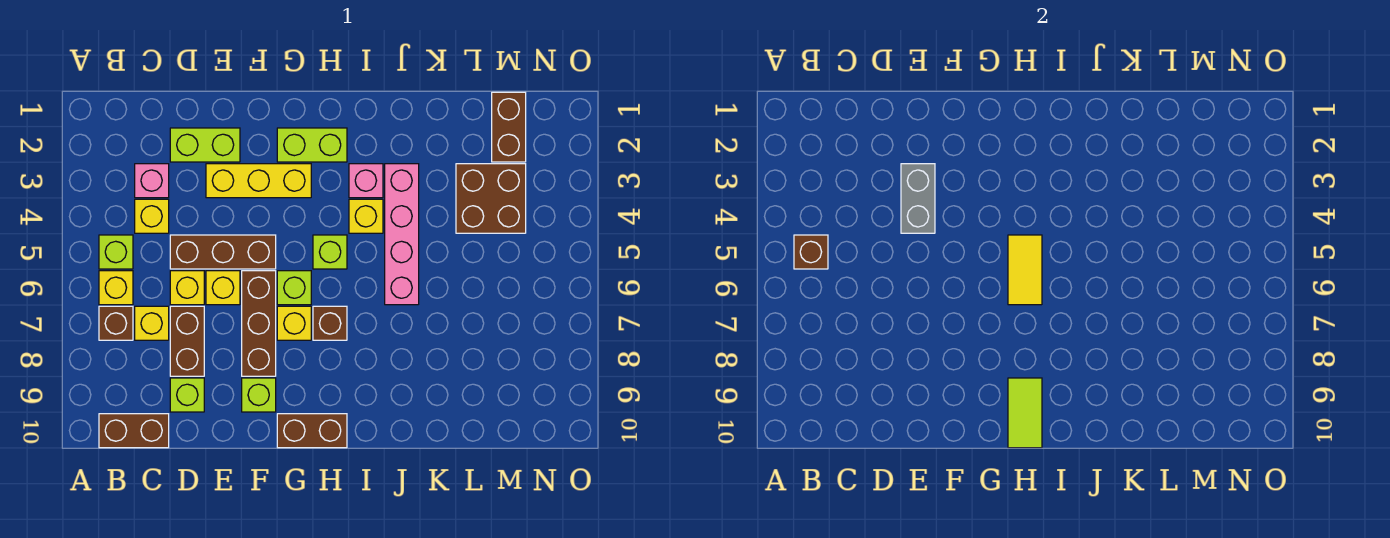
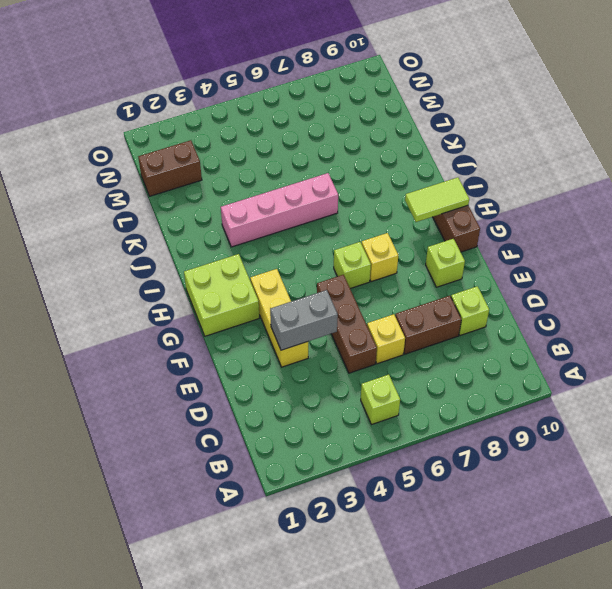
lime brick G1:H2 level 1 -> lime brick G2:H2 level 1
none -> yellow brick B6 level 1
none -> brown brick B7 level 1
none -> brown brick B10:C10 level 1
none -> pink brick C3 level 1

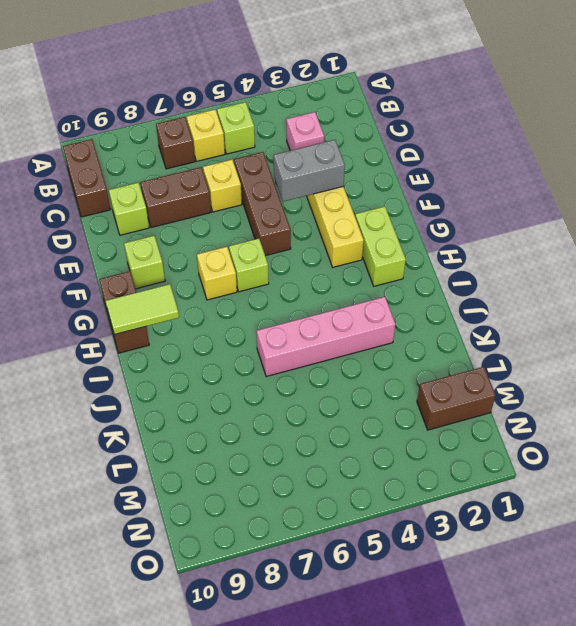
none -> yellow brick C4 level 1
none -> yellow brick C7 level 1
none -> lime brick D2:E2 level 1
none -> yellow brick E6 level 1

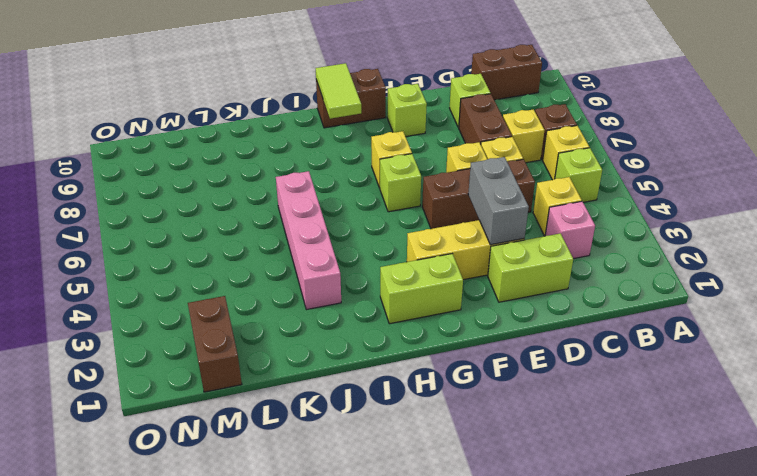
none -> brown brick F6:F8 level 1
none -> lime brick H5 level 1
none -> brown brick H7 level 1
none -> pink brick I3 level 1

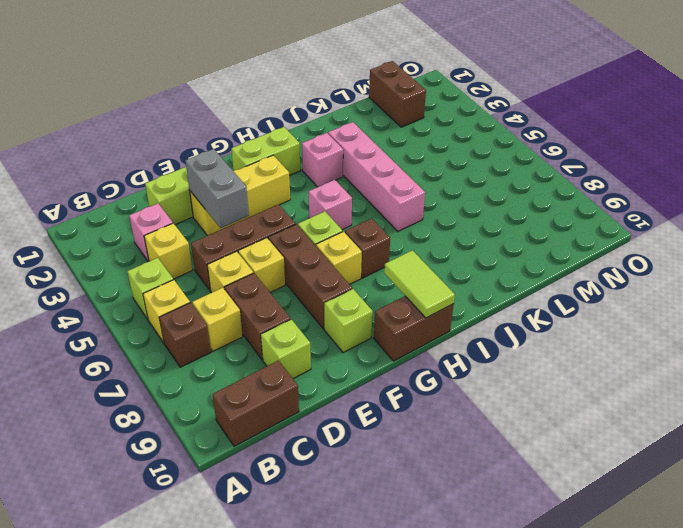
pink brick H5 level 1 -> lime brick H5 level 1
none -> yellow brick I4 level 1
none -> brown brick L3:M4 level 1
none -> brown brick B5 level 2
none -> yellow tile H5:H6 level 2

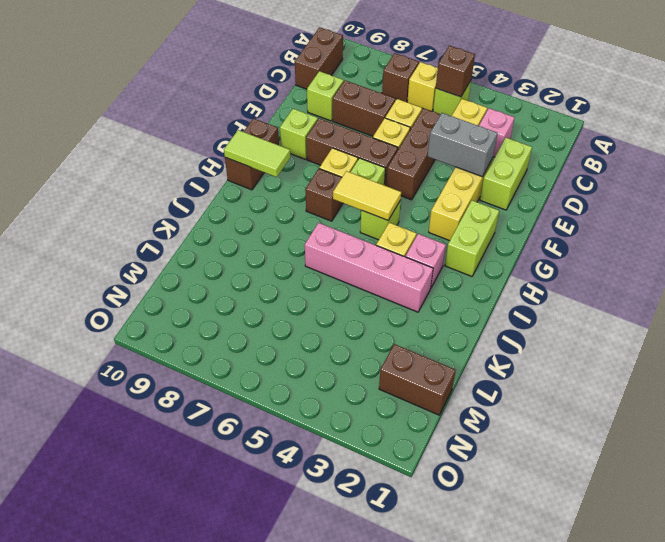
none -> yellow brick C7 level 1
none -> brown brick L3:M4 level 1

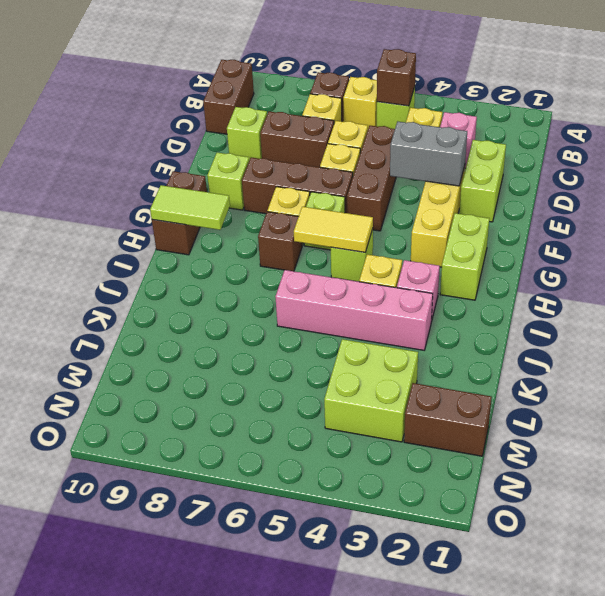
lime brick L3:M4 level 1 -> brown brick L3:M4 level 1

